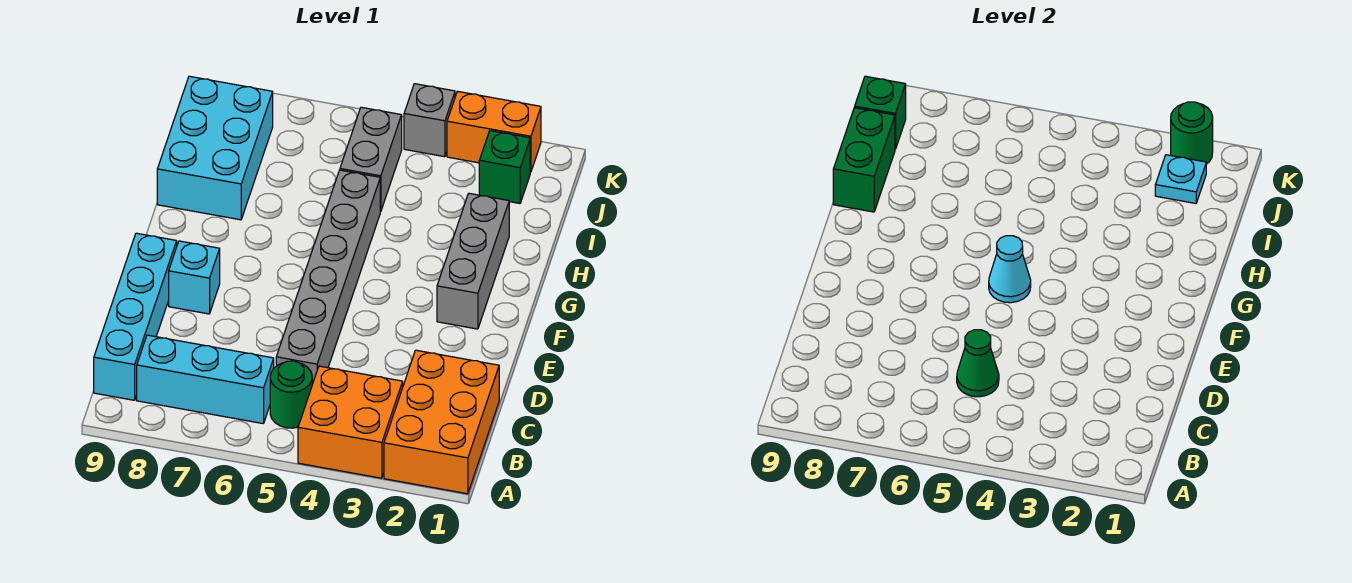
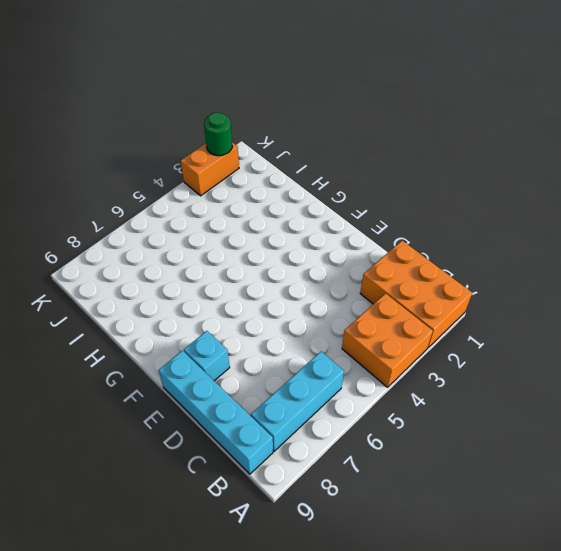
none -> green round brick B5 level 1
none -> grey brick C5:H5 level 1
none -> grey brick F2:H2 level 1

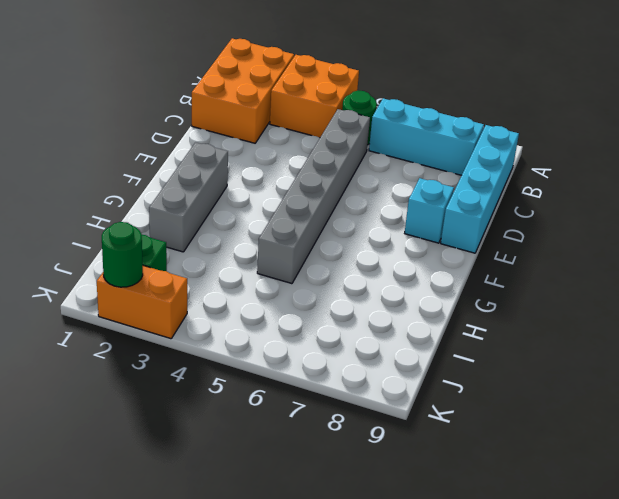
none -> cyan brick H8:J9 level 1
none -> grey brick I5:J5 level 1
none -> grey brick K4 level 1

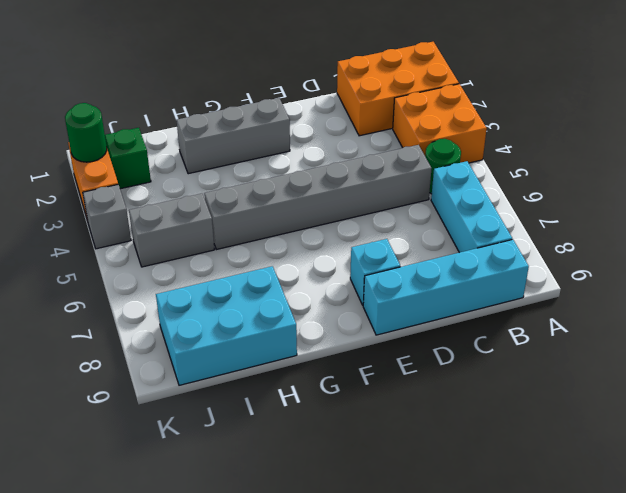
none -> green cone C5 level 2
none -> cyan cone F5 level 2
none -> green brick H9:I9 level 2

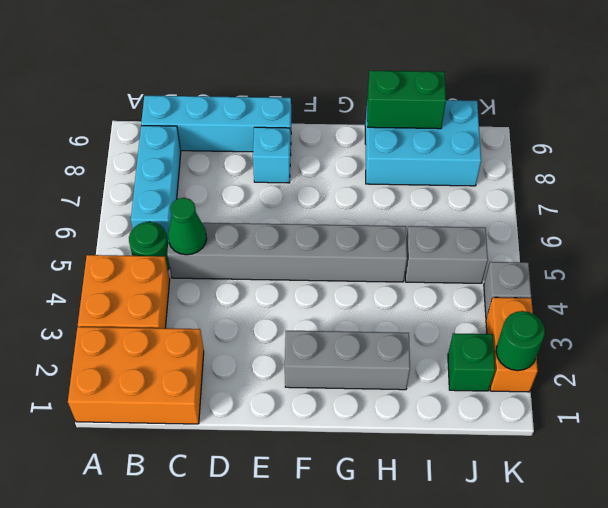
none -> cyan cone F5 level 2
none -> cyan plate J2 level 2
none -> green brick J9 level 2

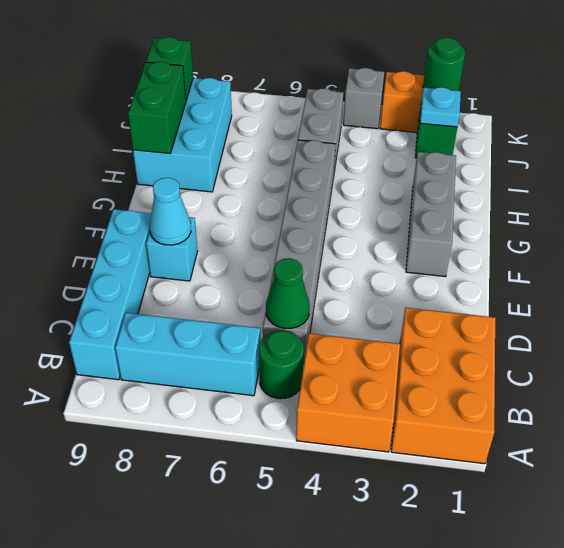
cyan cone E8 level 2 -> cyan cone F5 level 2

